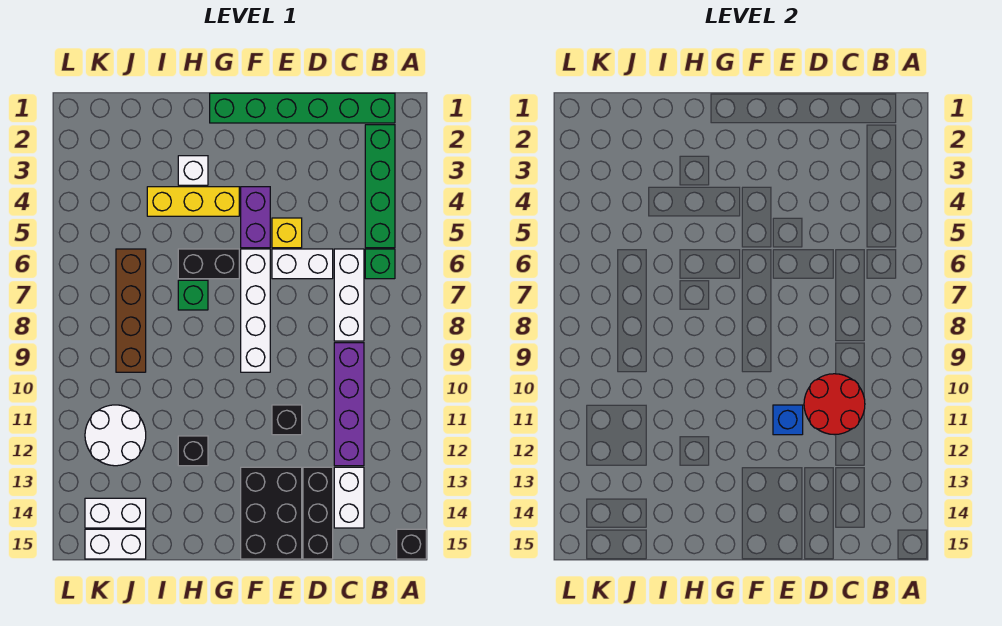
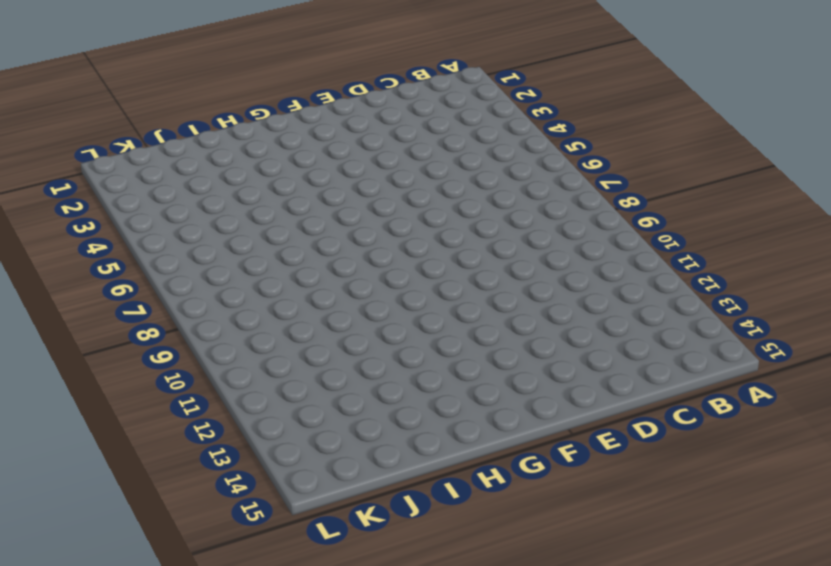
none -> black brick A15 level 1
none -> green brick B1:G1 level 1
none -> green brick B2:B5 level 1

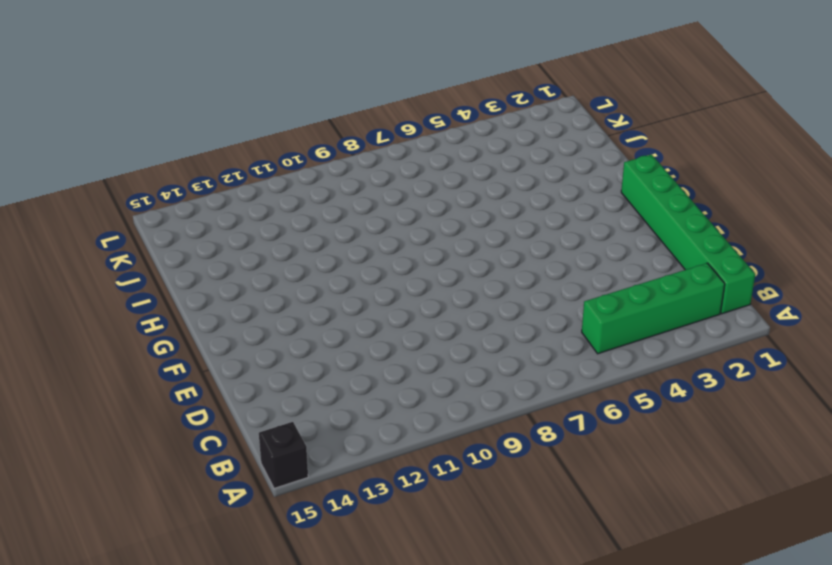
none -> green brick B6 level 1
none -> white brick C6:C8 level 1
none -> purple brick C9:C12 level 1

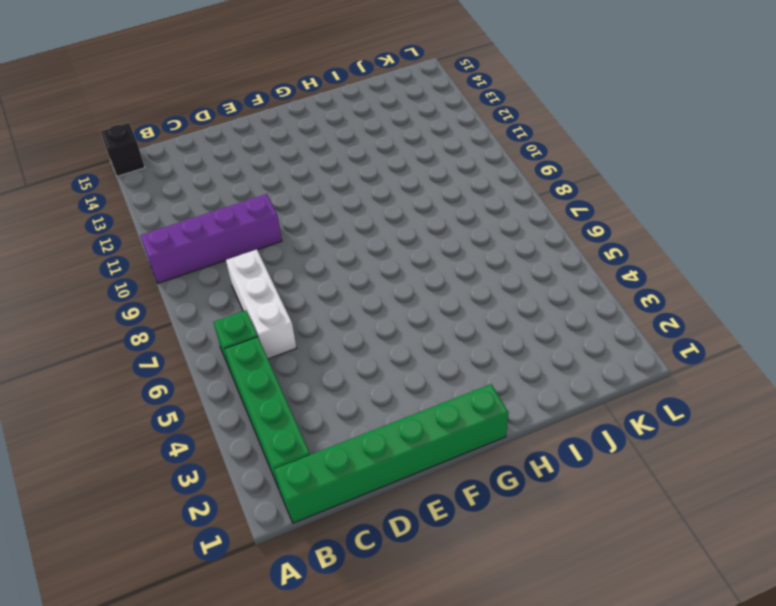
purple brick A10:D10 level 1 -> purple brick C9:C12 level 1
none -> white brick C13:C14 level 1
none -> white brick D6:E6 level 1
none -> black brick D13:D15 level 1

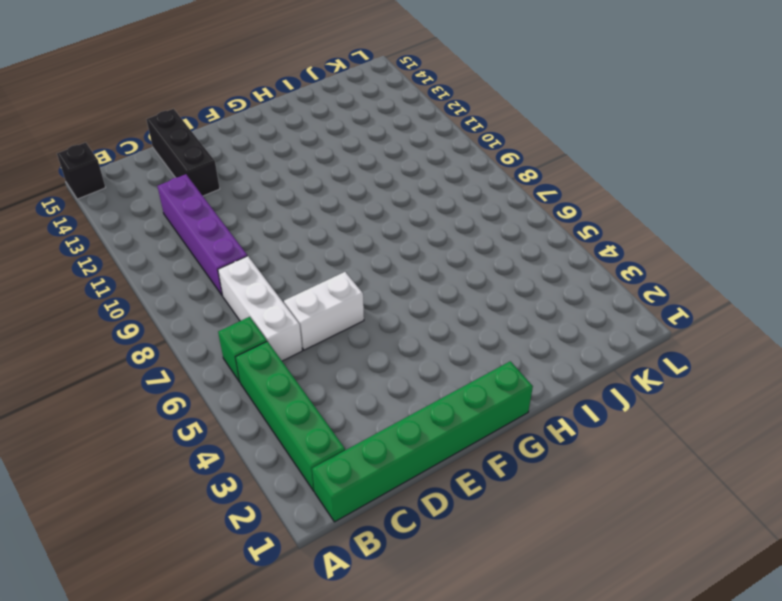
none -> white brick C13:C14 level 1
none -> yellow brick E5 level 1
none -> black brick E11 level 1

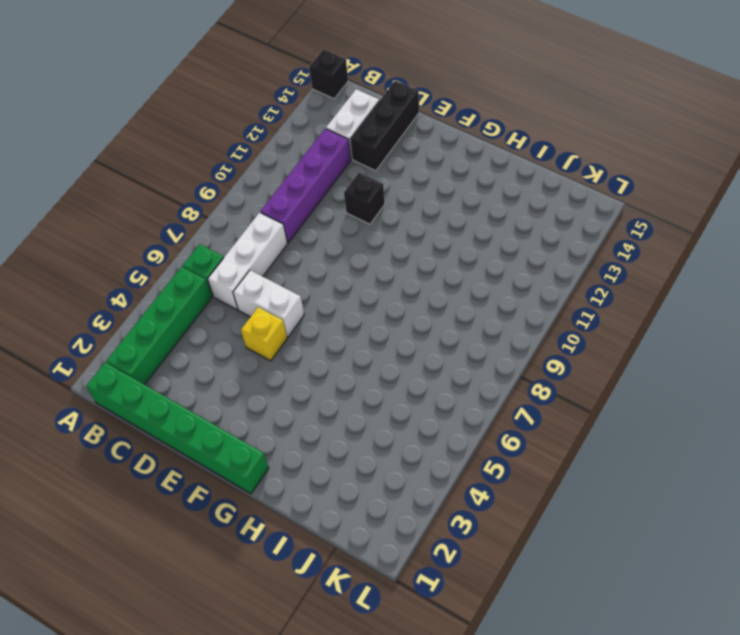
none -> black brick E13:F15 level 1
none -> purple brick F4:F5 level 1
none -> white brick F6:F9 level 1

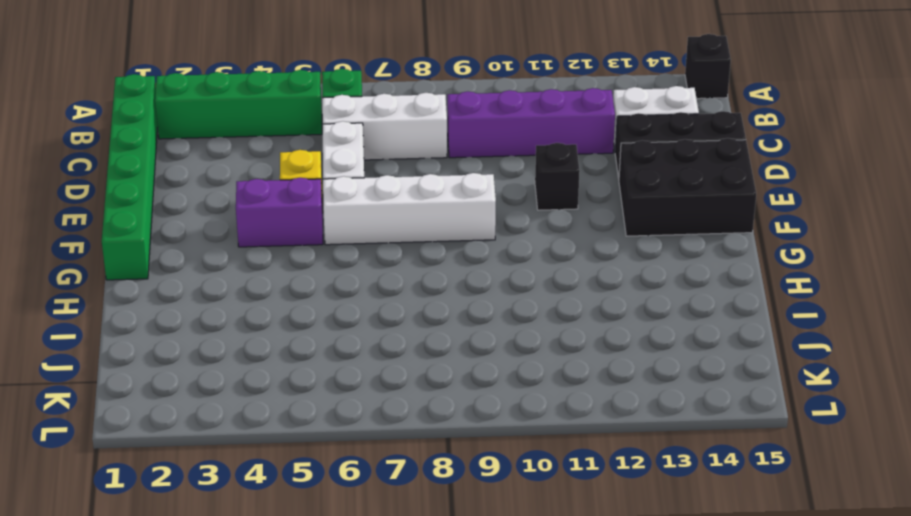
none -> yellow brick G4:I4 level 1
none -> black brick G6:H6 level 1
none -> white brick H3 level 1

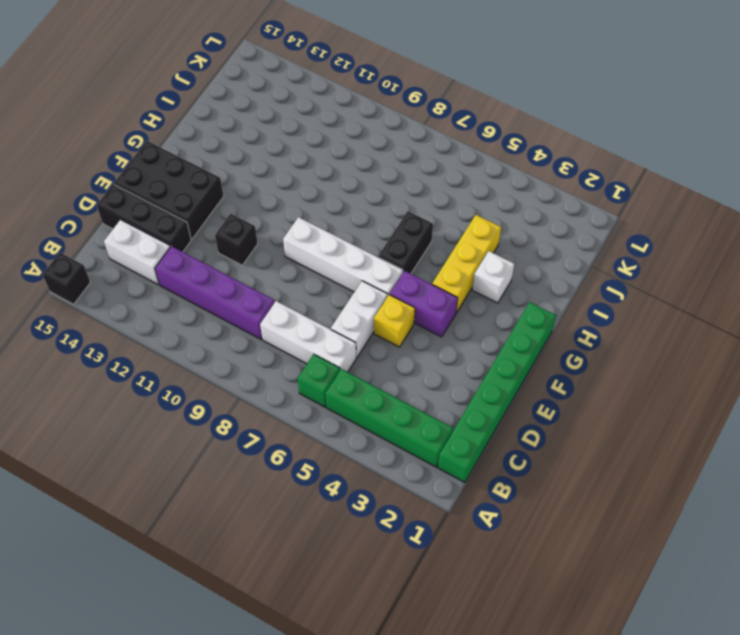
none -> green brick H7 level 1
none -> black brick H12 level 1
none -> brown brick J6:J9 level 1

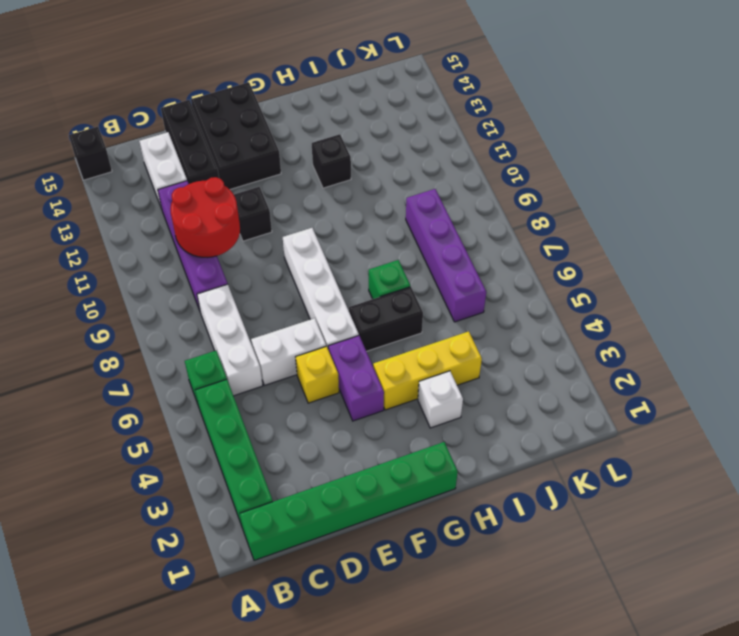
purple brick J6:J9 level 1 -> brown brick J6:J9 level 1
none -> white round brick J11:K12 level 1
none -> white brick J14:K14 level 1
none -> white brick J15:K15 level 1

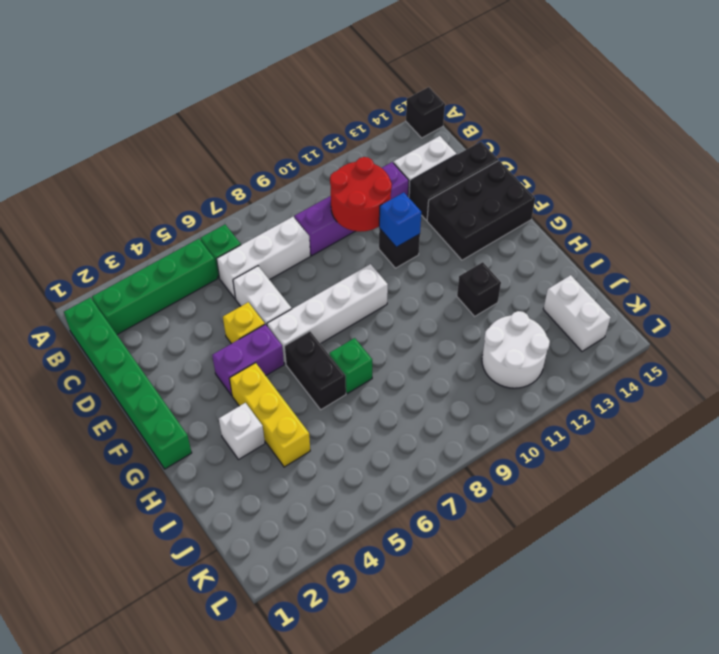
none -> brown brick J6:J9 level 1
none -> white brick J15:K15 level 1

